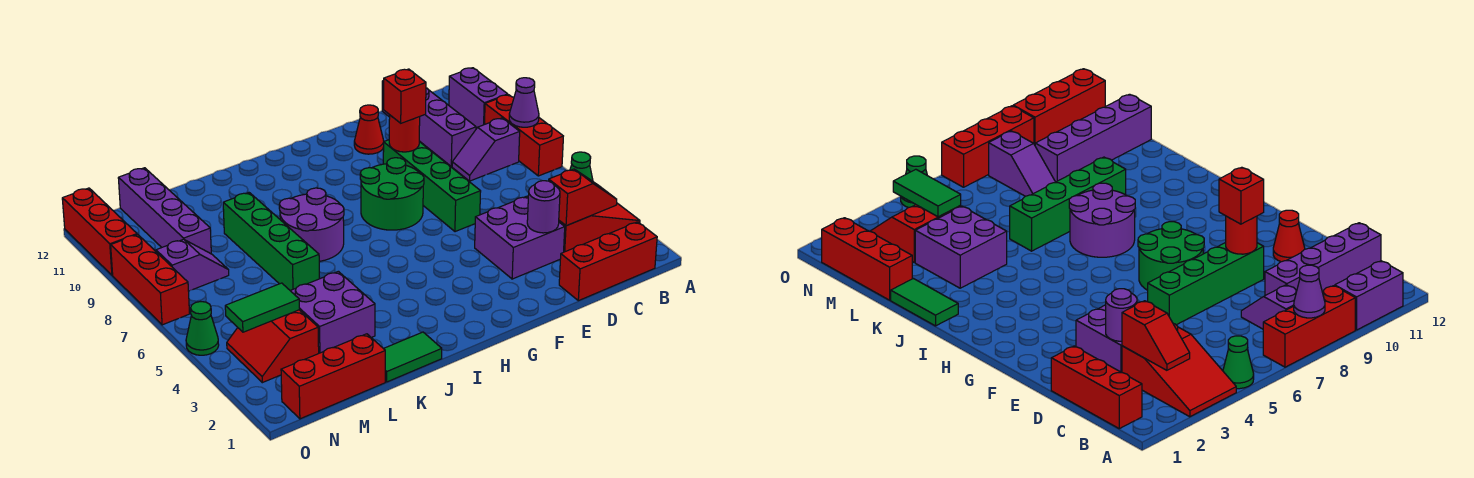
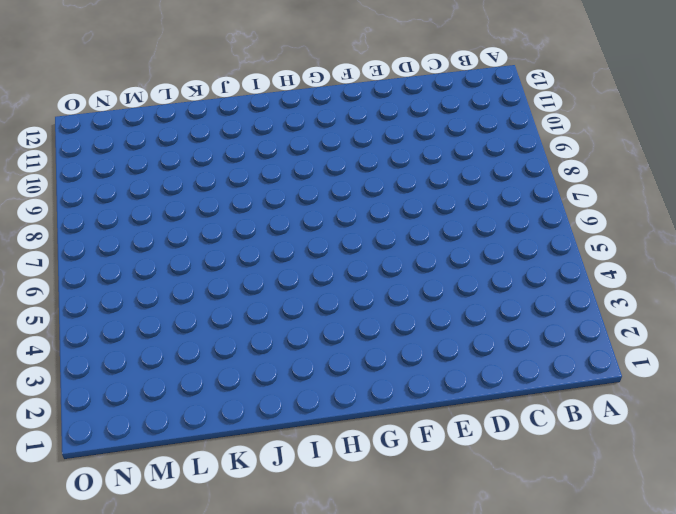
none -> red slope A3:C4 level 1 top C
none -> green cone A5 level 1
none -> red brick A7:A9 level 1

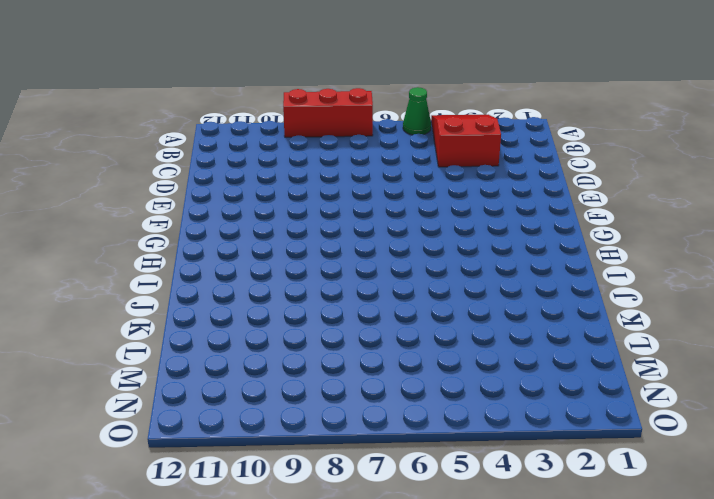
none -> purple brick A10:A11 level 1
none -> red brick B1:D1 level 1
none -> purple slope B8:C8 level 1 top B

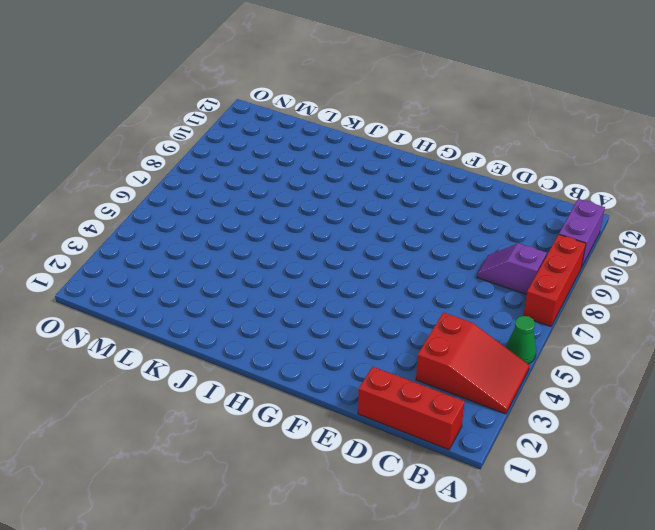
none -> purple brick C9:C12 level 1
none -> purple brick D3:E4 level 1
none -> green brick E6:E9 level 1

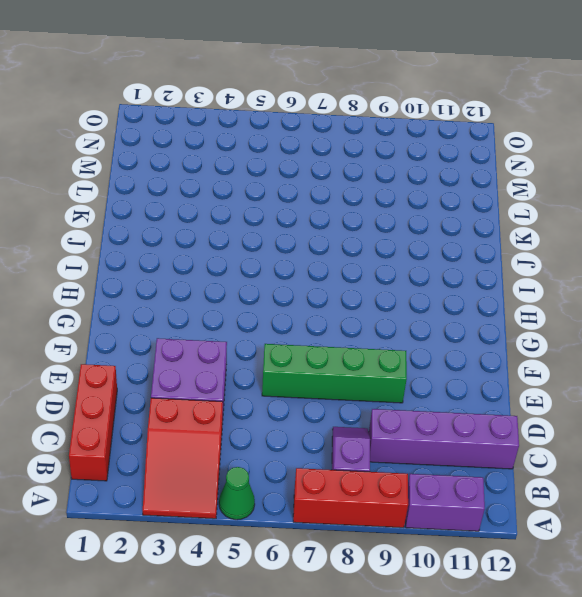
none -> red cone E11 level 1
none -> green round brick F7:G8 level 1
none -> purple round brick I7:J8 level 1

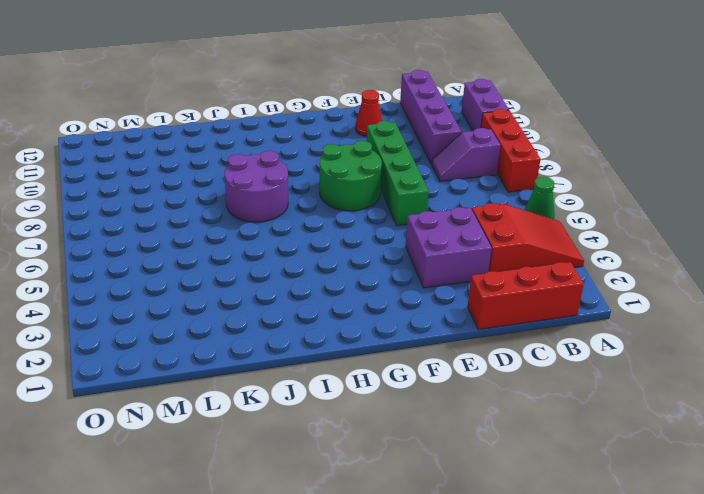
none -> green tile J1:K1 level 1
none -> purple brick K3:L4 level 1
none -> green brick K6:K9 level 1

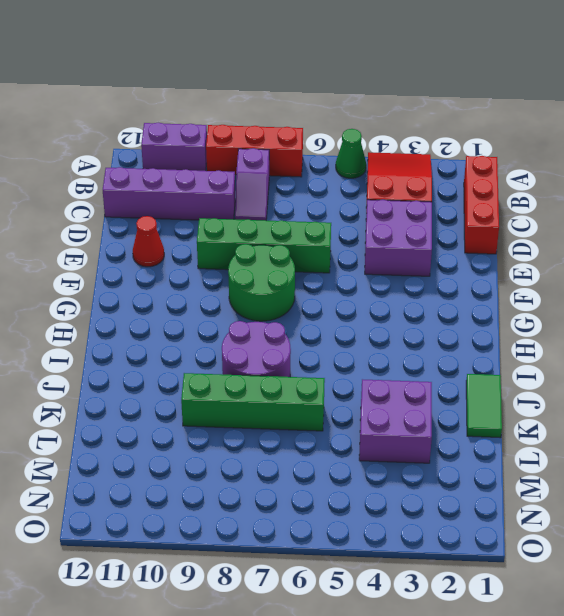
none -> red brick L1:N1 level 1
none -> red slope M3:N4 level 1 top M
none -> purple slope M8:N8 level 1 top N

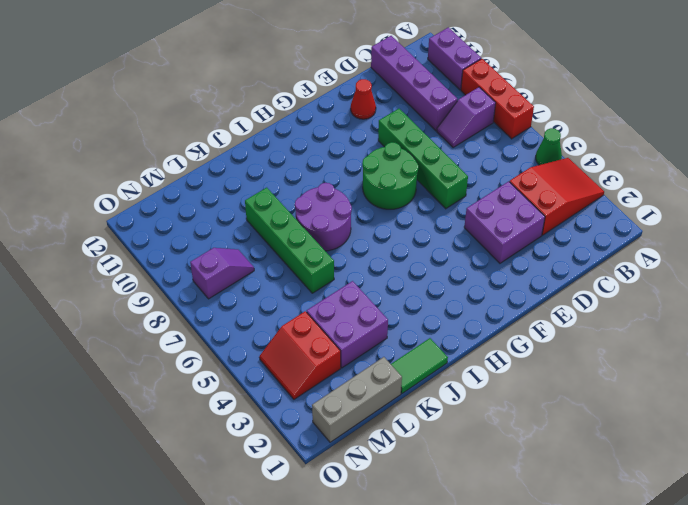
grey brick L1:N1 level 1 -> red brick L1:N1 level 1
none -> red brick B1:D1 level 1
none -> purple brick M9:M12 level 1
none -> green cone O5 level 1

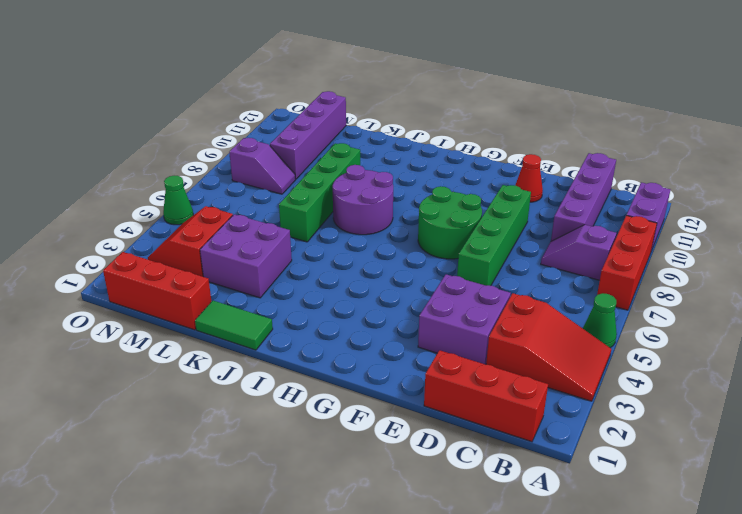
none -> red brick O7:O9 level 1
none -> red brick O10:O12 level 1
none -> purple cone A8 level 2

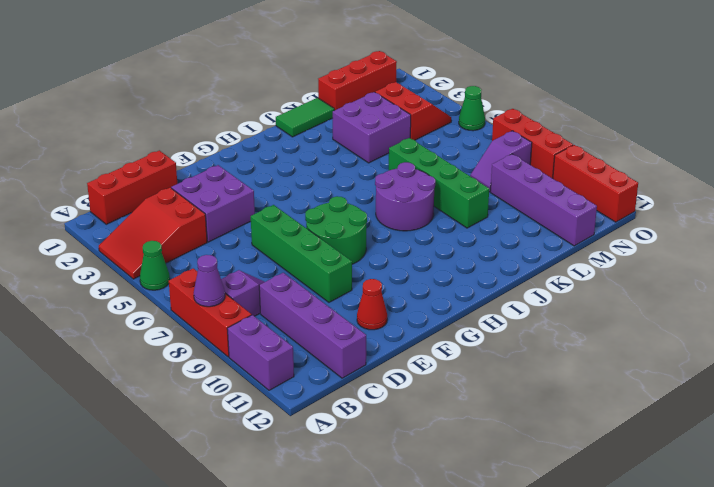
none -> red slope B3:C3 level 2 top C
none -> purple round brick D3 level 2
none -> red round brick E9 level 2

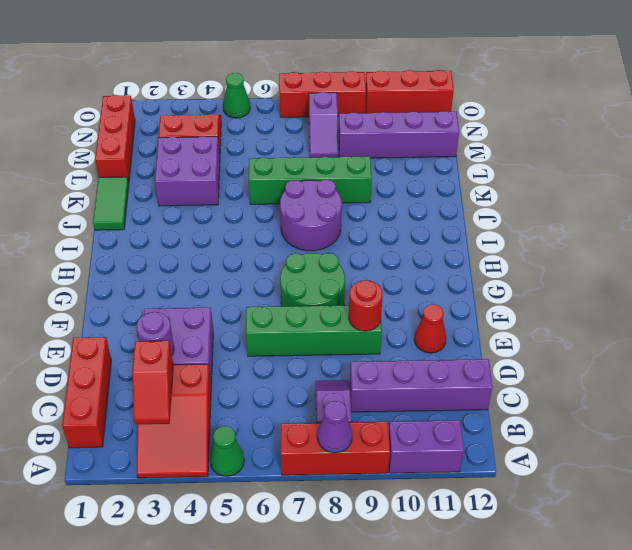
none -> green tile M4:N4 level 2
none -> red brick E9 level 3

